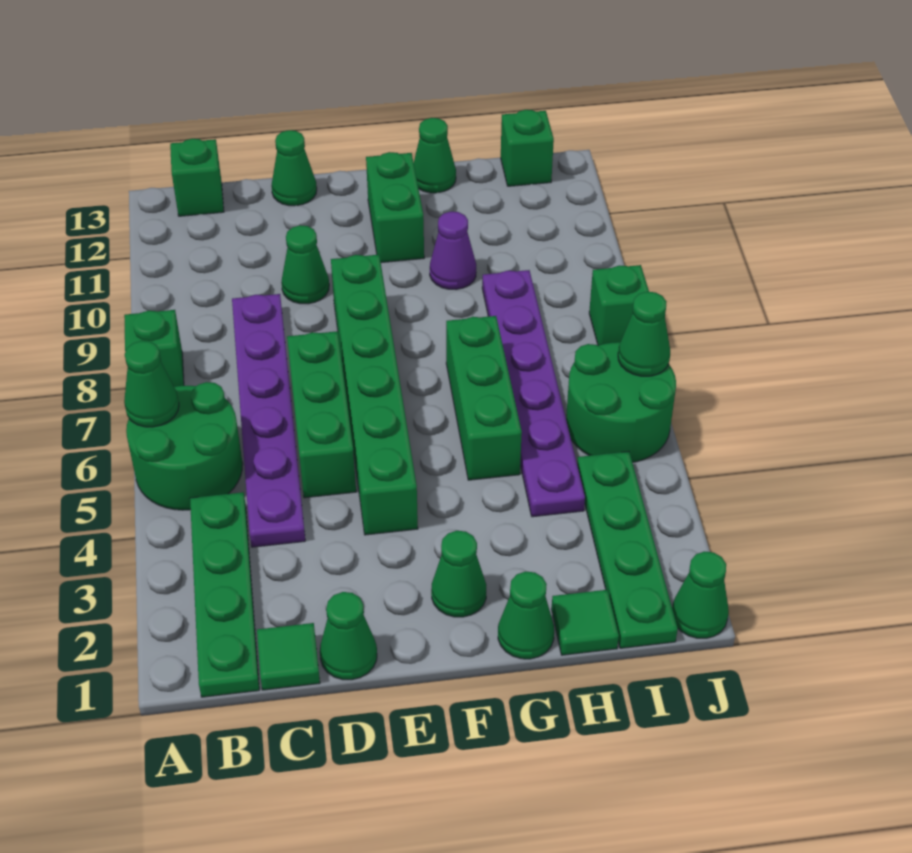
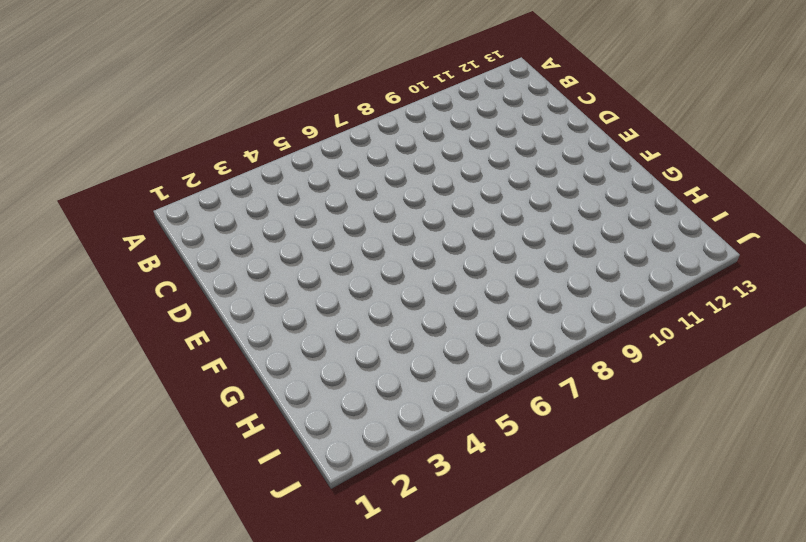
none -> green round brick A5:B6 level 1
none -> green brick A8 level 1
none -> green plate B1:B4 level 1

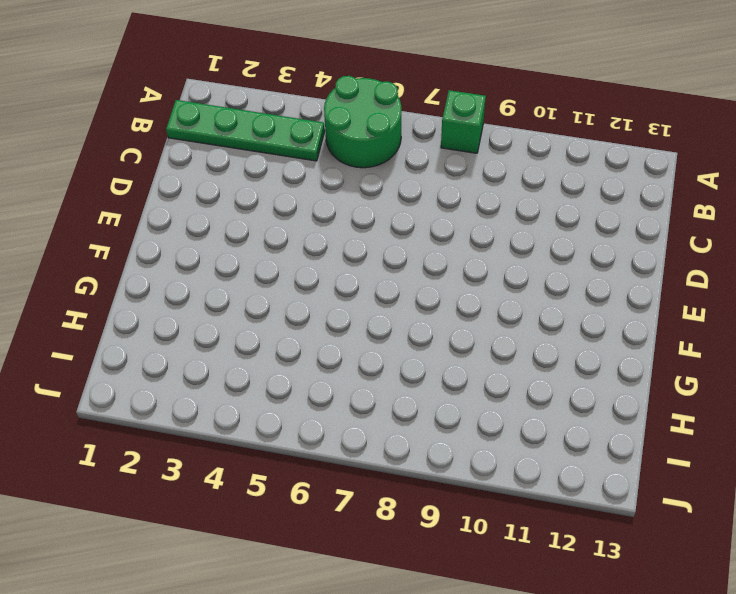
none -> green brick B13 level 1
none -> green tile C1 level 1
none -> purple plate C4:C9 level 1

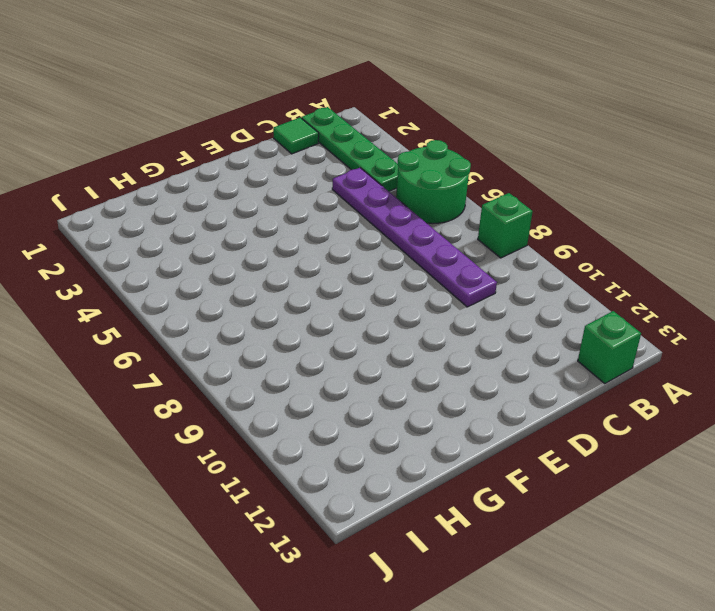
none -> green cone D1 level 1
none -> green brick D5:D7 level 1
none -> green cone D10 level 1

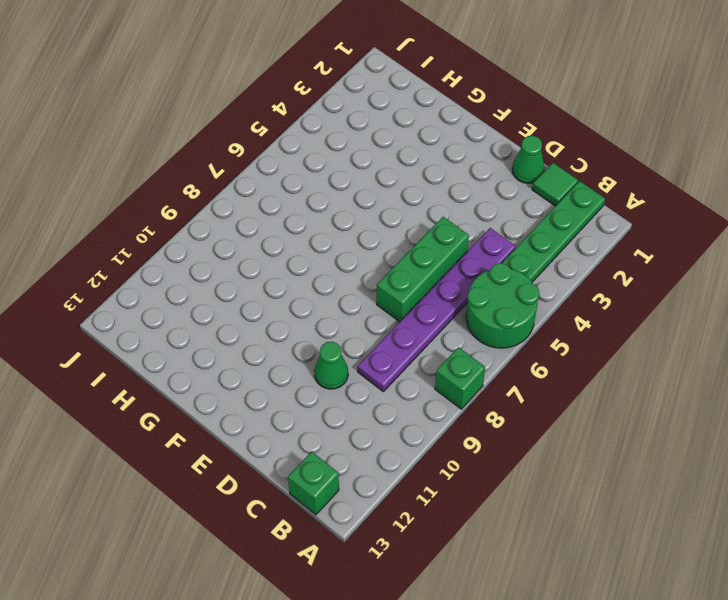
none -> green cone D13 level 1
none -> green brick E4:E9 level 1
none -> green cone F2 level 1

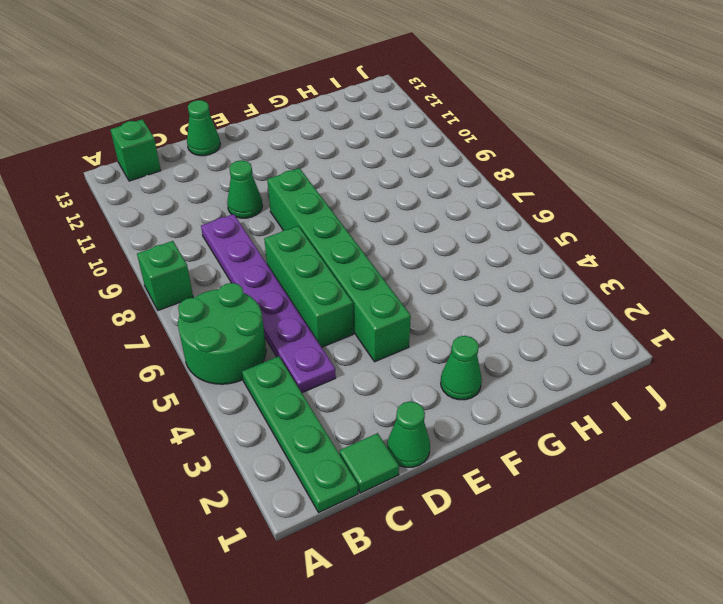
none -> green brick F11:F12 level 1
none -> green cone G1 level 1
none -> green brick G5:G7 level 1

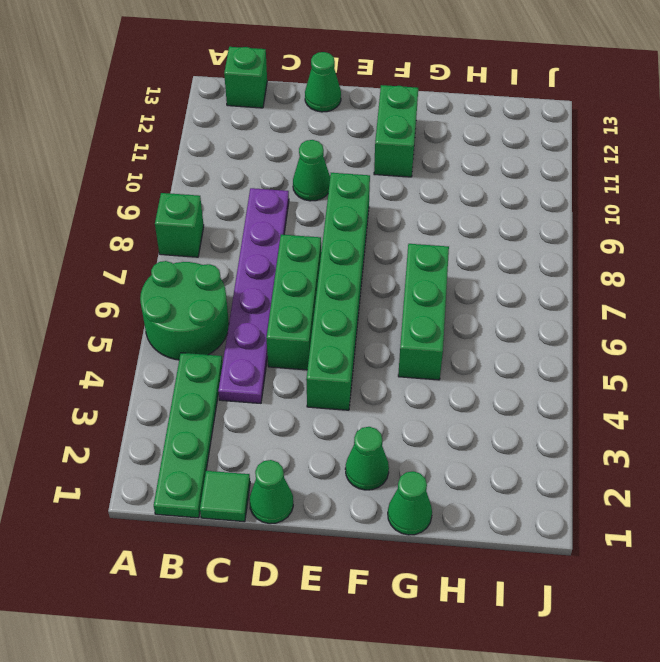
none -> purple cone G10 level 1
none -> green cone G13 level 1
none -> green tile H1 level 1

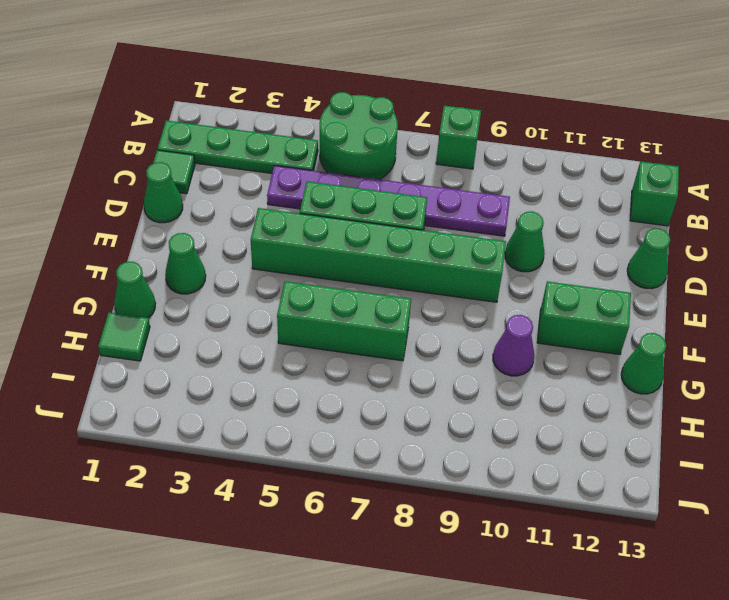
none -> purple plate H4:H9 level 1
none -> green plate I1:I4 level 1
none -> green round brick I5:J6 level 1

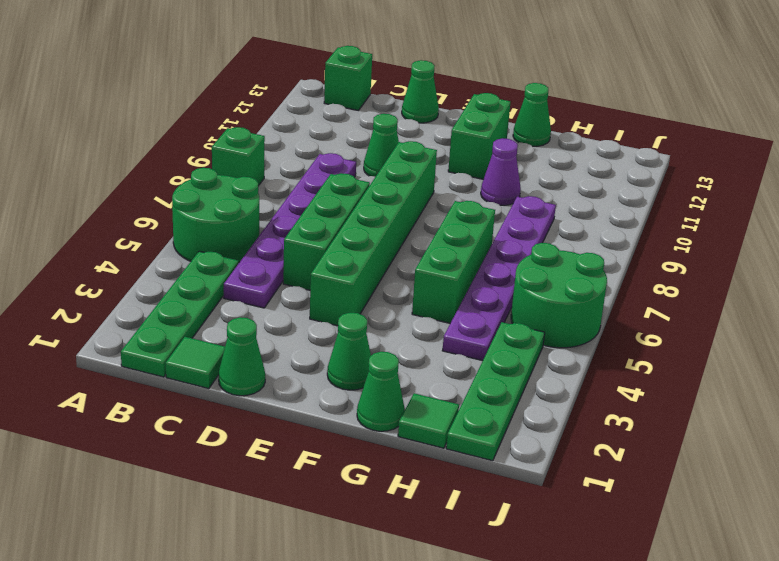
none -> green brick I13 level 1
none -> green cone J1 level 1
none -> green brick J8 level 1

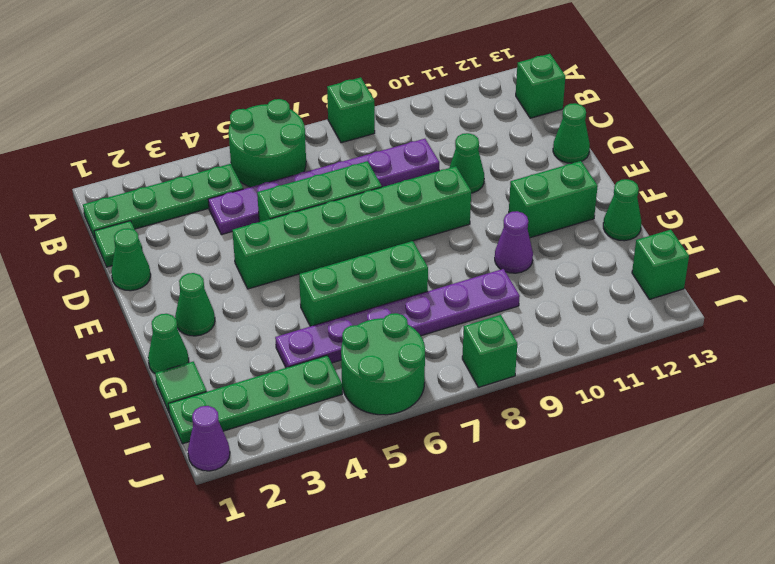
purple cone J1 level 1 -> green cone J1 level 1
none -> green cone A6 level 2
none -> green cone J6 level 2

